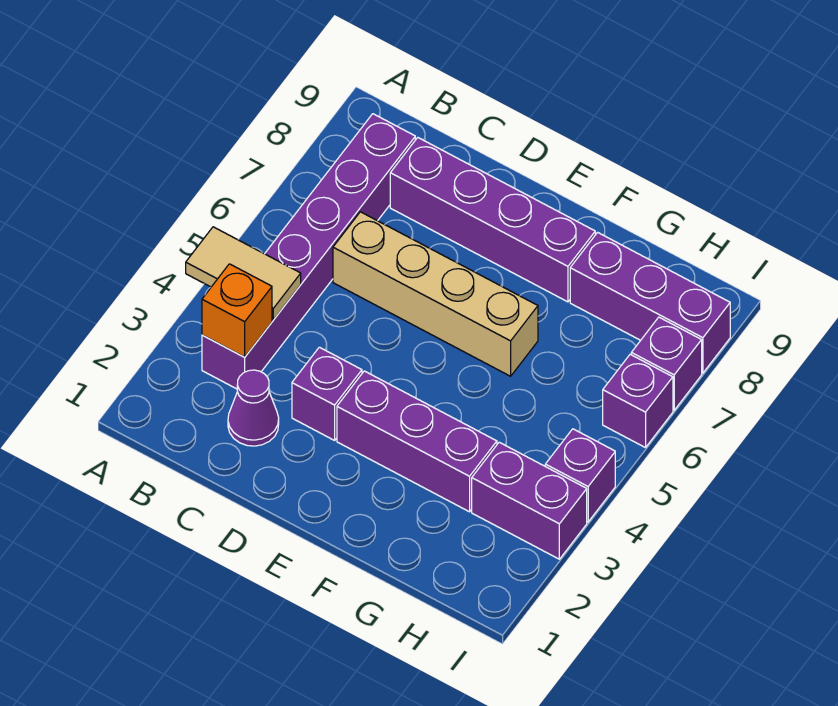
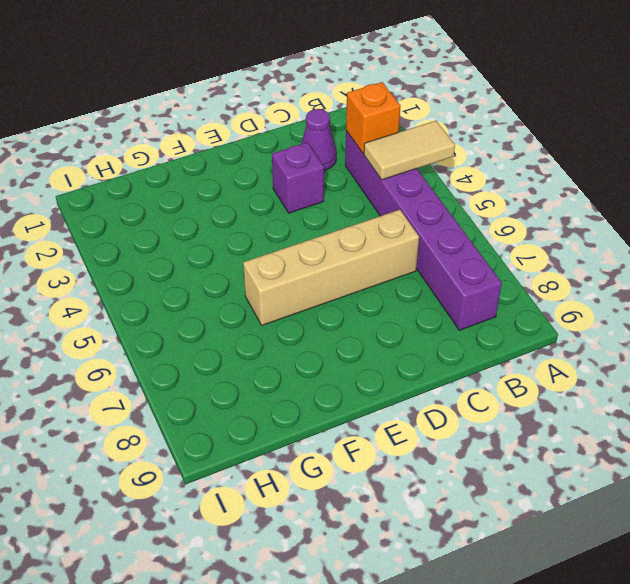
none -> purple brick C8:F8 level 1
none -> purple brick E3:G3 level 1
none -> purple brick G8:I8 level 1

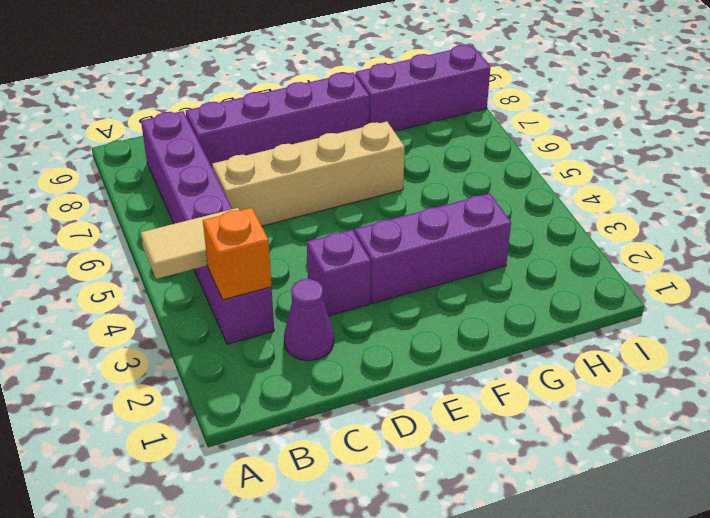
none -> purple brick H3:I3 level 1
none -> purple brick I4 level 1
none -> purple brick I6 level 1

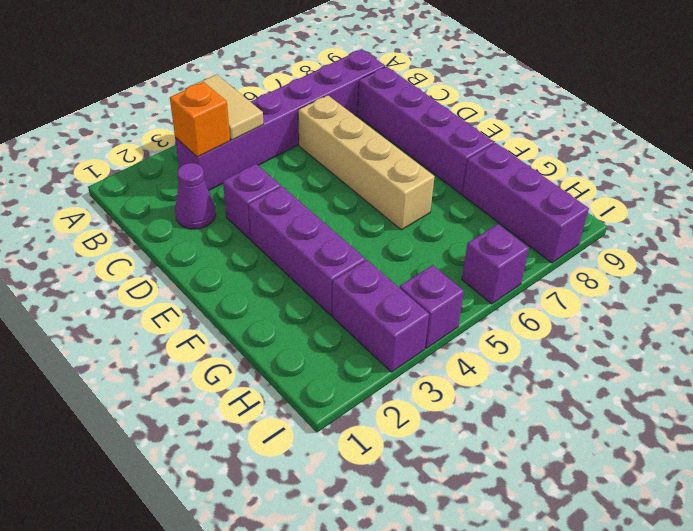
none -> purple brick I7 level 1

